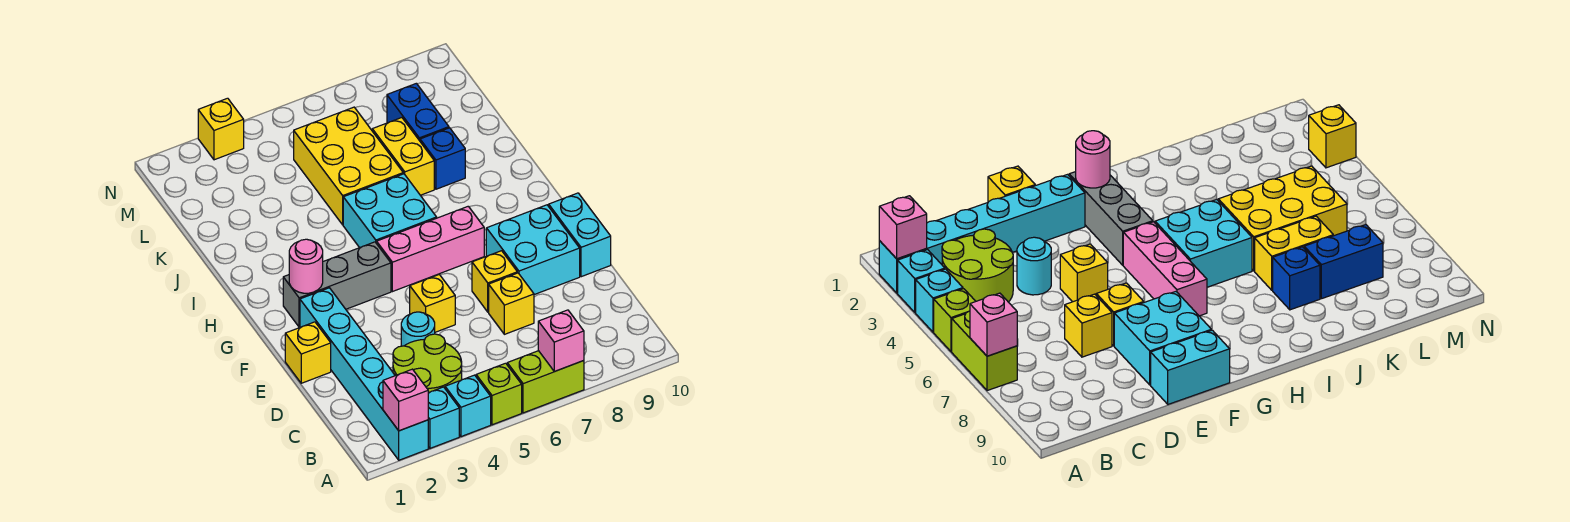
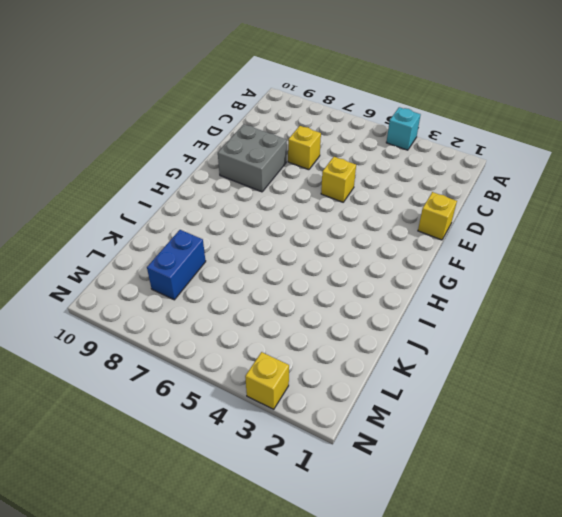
grey brick E8:F9 level 1 -> cyan brick E8:F9 level 1
none -> cyan brick A2:F2 level 1
none -> cyan brick A3 level 1
none -> lime brick A5 level 1

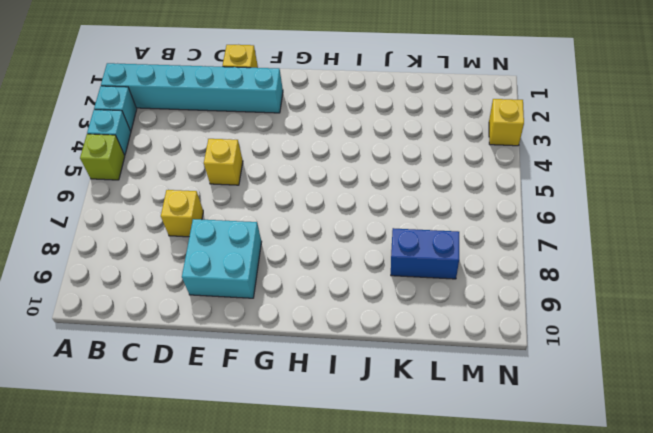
none -> lime brick A6:A7 level 1
none -> lime round brick B3:C4 level 1
none -> cyan round brick D4 level 1

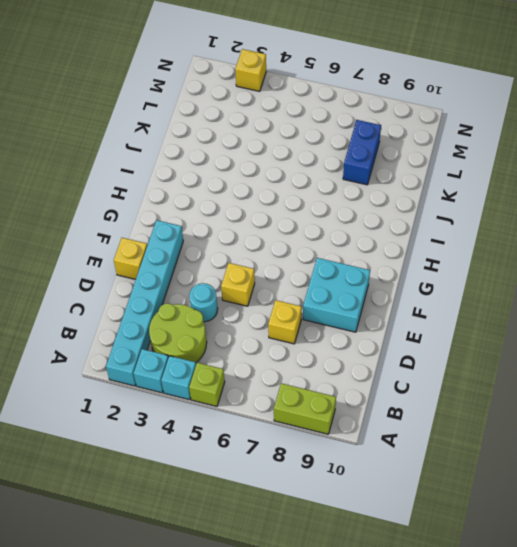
lime brick A8:A9 level 1 -> lime brick A6:A7 level 1
none -> yellow brick E7 level 1
none -> cyan brick E10:F10 level 1
none -> grey brick G2:G4 level 1

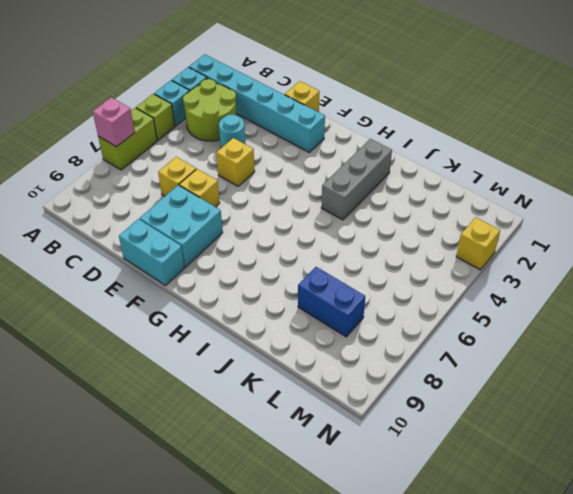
grey brick I2:I4 level 1 -> grey brick G2:G4 level 1
none -> pink brick G5:G7 level 1
none -> cyan brick H5:I6 level 1
none -> yellow brick J5:L6 level 1

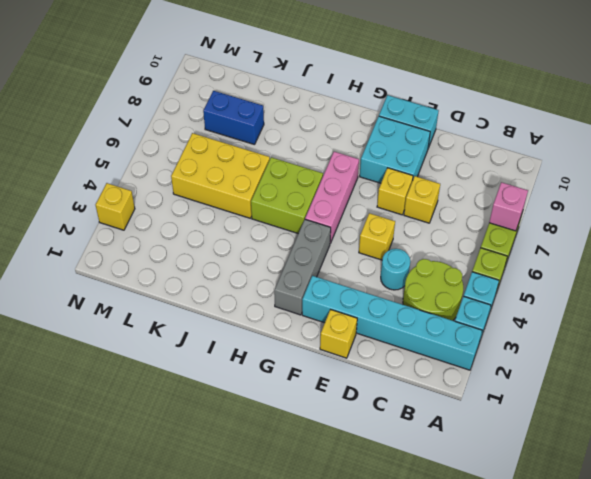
lime brick H5:I6 level 1 -> cyan brick H5:I6 level 1
none -> yellow brick J7:K7 level 1
none -> blue brick J8 level 1
none -> pink brick A2 level 2

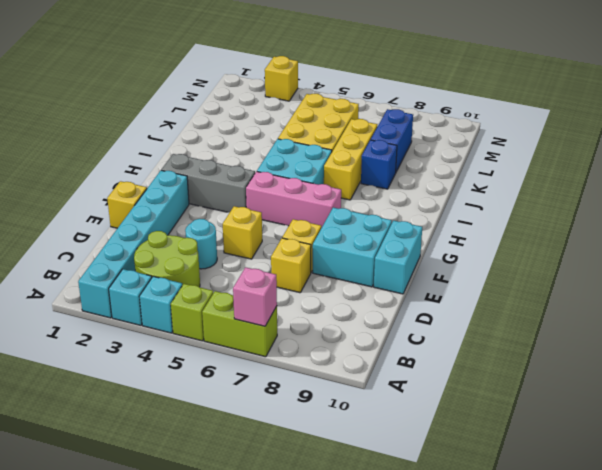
yellow brick I7:K7 level 1 -> yellow brick J7:K7 level 1
none -> pink brick A2 level 2
none -> pink round brick G2 level 2

